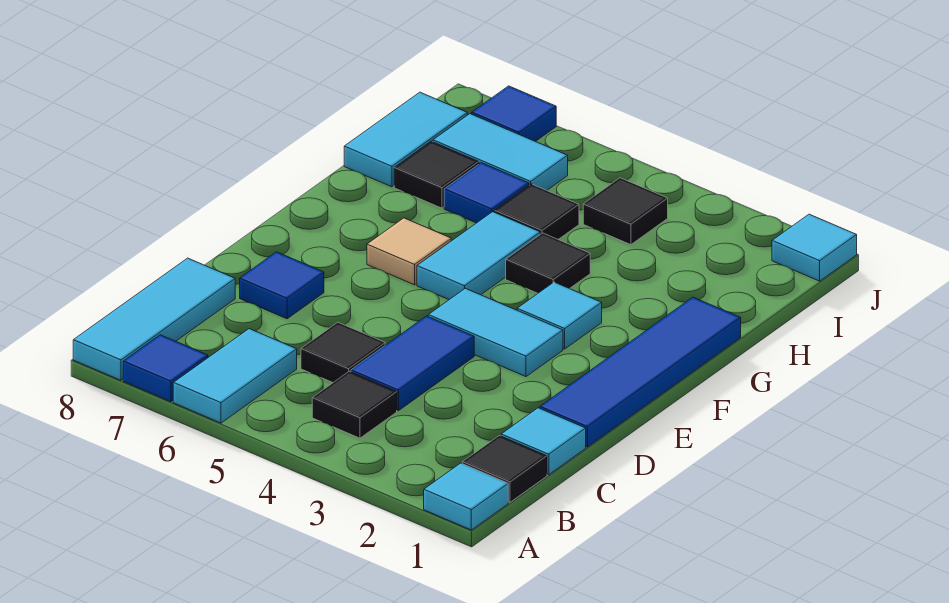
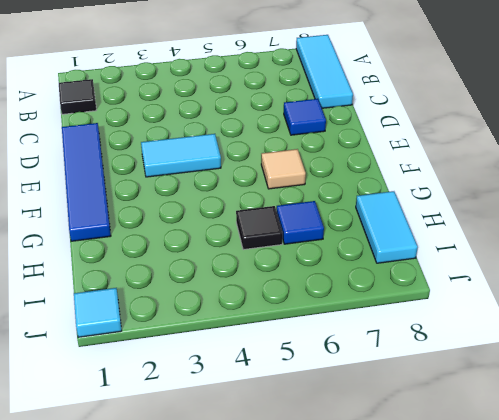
none -> cyan tile A1 level 1
none -> cyan tile A6:B6 level 1
none -> blue tile A7 level 1

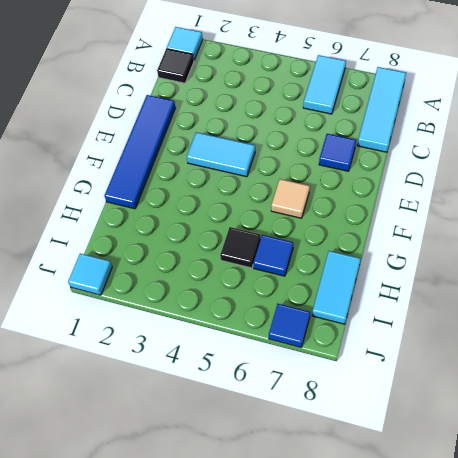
none -> blue tile A7 level 1
none -> black tile B4 level 1
none -> cyan tile C1 level 1

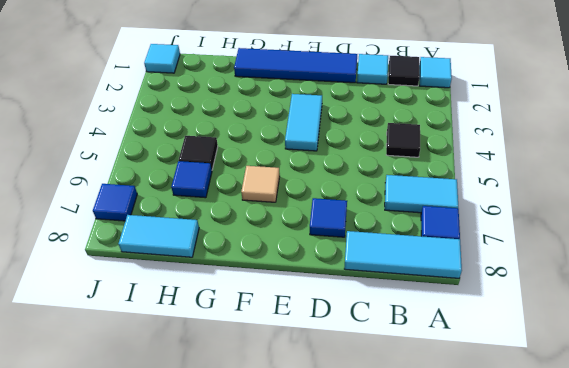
none -> blue tile C4:D4 level 1
none -> black tile C5 level 1
none -> cyan tile F3 level 1

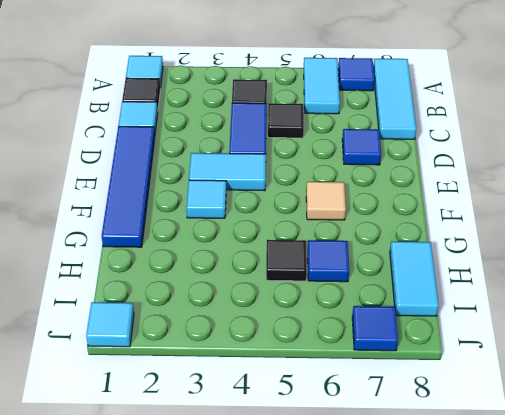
none -> cyan tile F5:G5 level 1
none -> black tile G4 level 1
none -> black tile H7 level 1

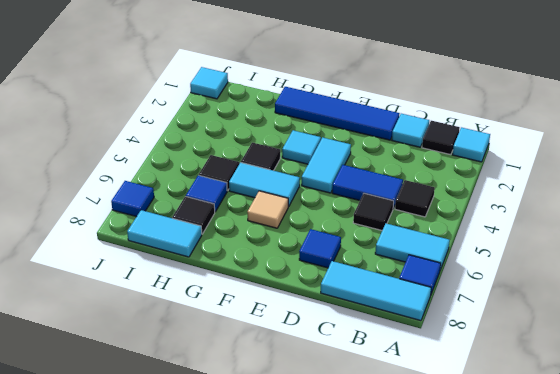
none -> black tile I4 level 1
none -> cyan tile I6:I7 level 1

